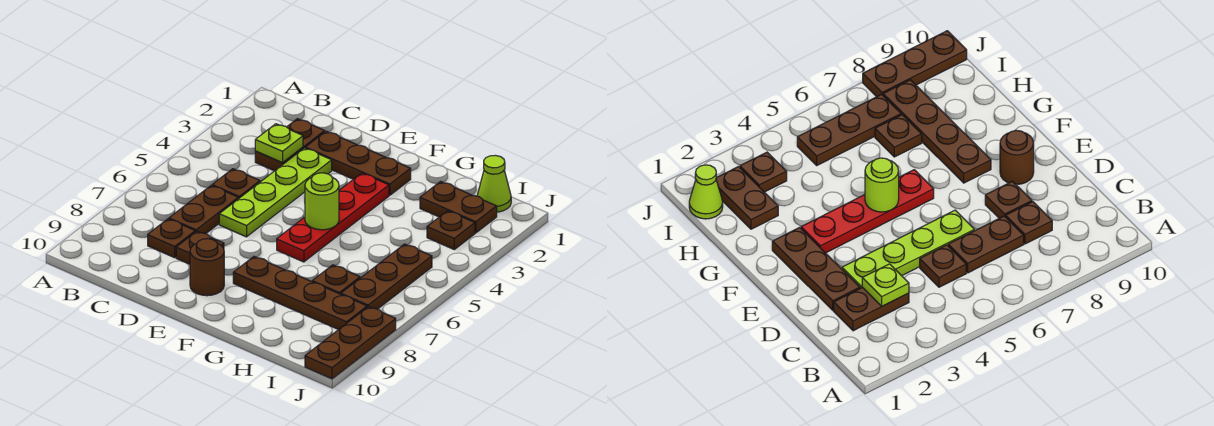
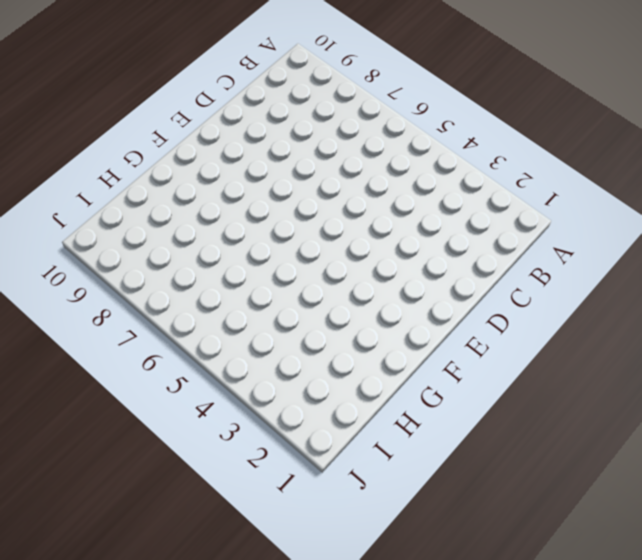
none -> brown plate C2:C3 level 1
none -> brown plate C5 level 1
none -> brown plate C6:C7 level 1

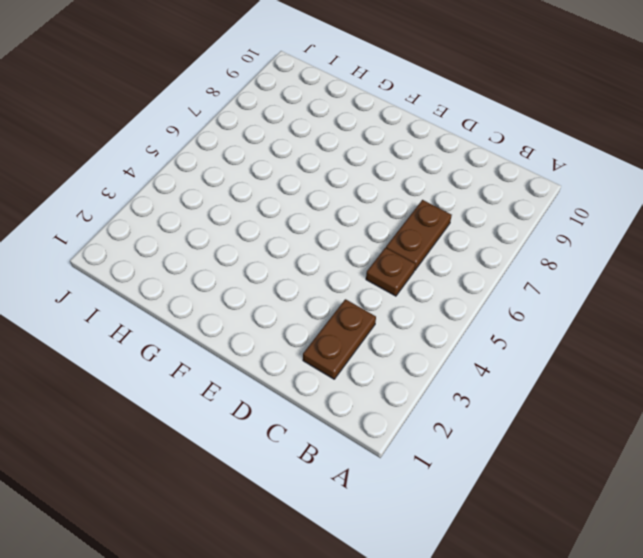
none -> brown plate C8 level 1
none -> brown plate D2:F2 level 1
none -> lime plate D3:D6 level 1

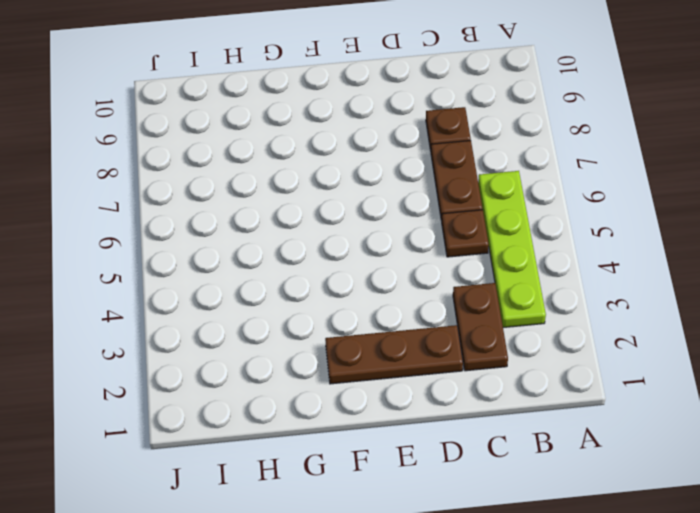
lime plate B3:B6 level 1 -> lime plate D3:D6 level 1
none -> brown plate D8 level 1
none -> brown round brick E9 level 1
none -> red plate F3:F6 level 1

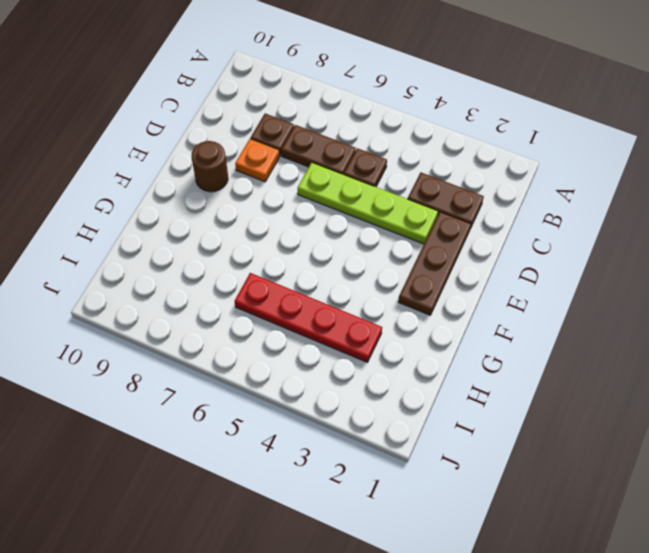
orange plate D8 level 1 -> brown plate D8 level 1
red plate H3:H6 level 1 -> red plate F3:F6 level 1
none -> brown plate F8:I8 level 1
none -> brown plate H2:I2 level 1
none -> brown plate H7 level 1

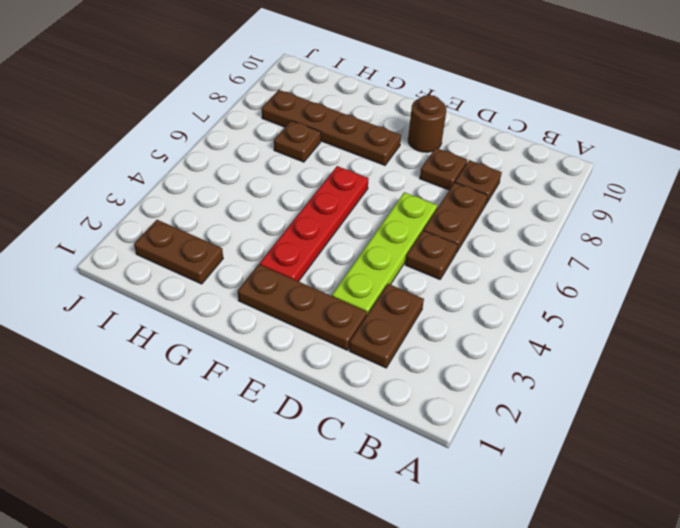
none -> lime cone I1 level 1
none -> brown plate I3 level 1
none -> brown plate I5:I7 level 1

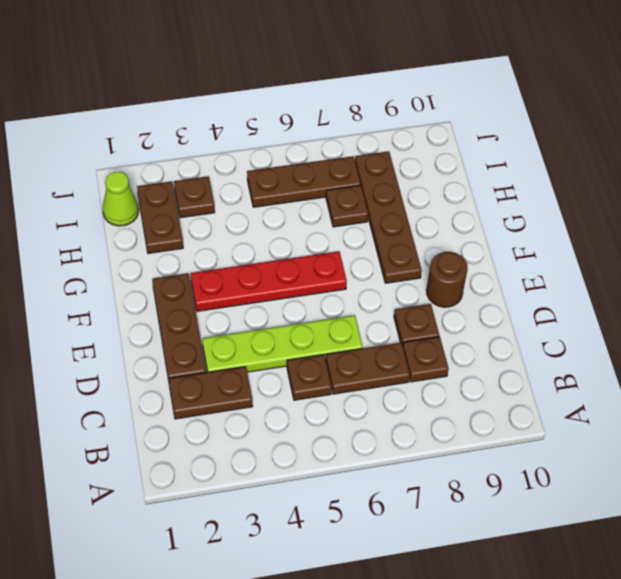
none -> brown plate J8:J10 level 1
none -> lime plate C3 level 2
none -> lime round brick F5 level 2

